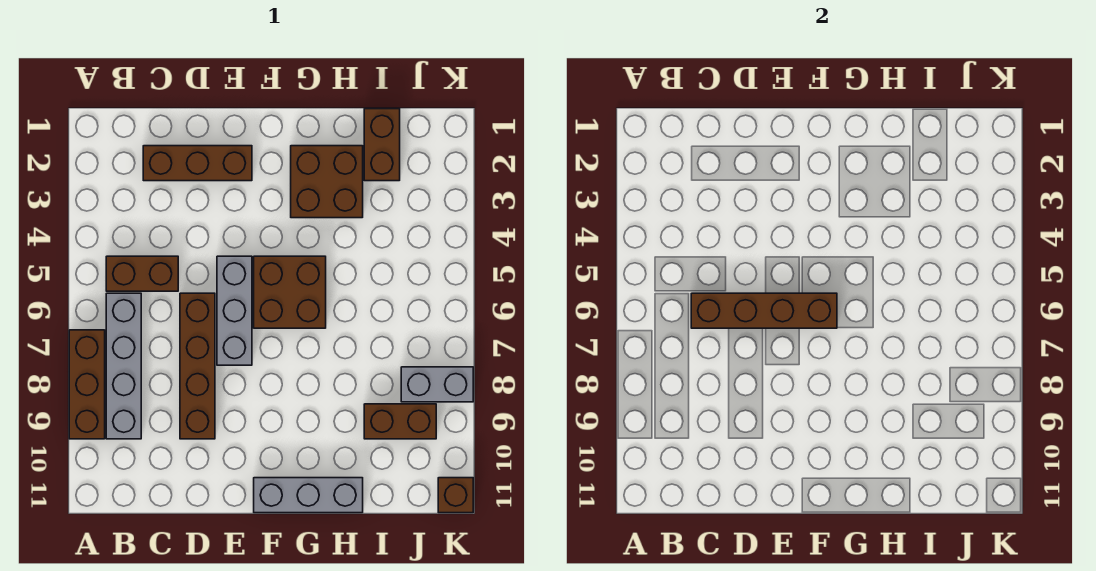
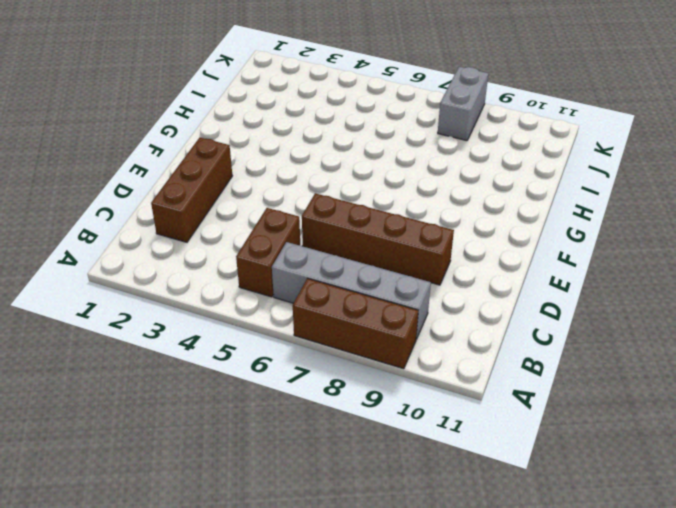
none -> grey brick E5:E7 level 1
none -> brown brick F5:G6 level 1
none -> grey brick F11:H11 level 1

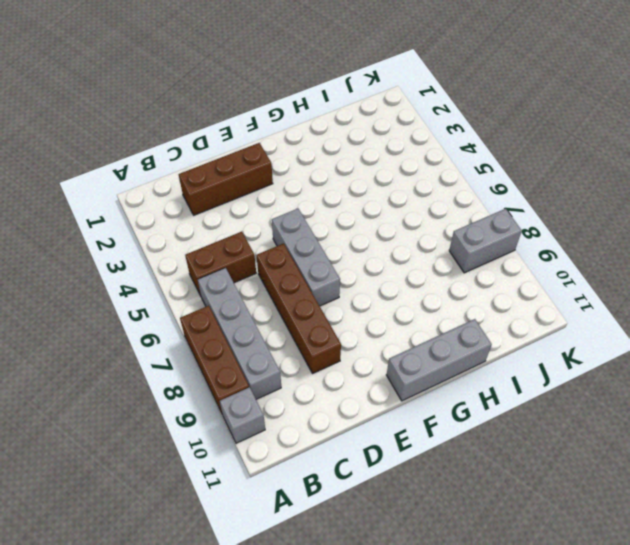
grey brick A10 level 1 -> none
none -> brown brick F5:G6 level 1
none -> brown brick G2:H3 level 1
none -> brown brick I1:I2 level 1

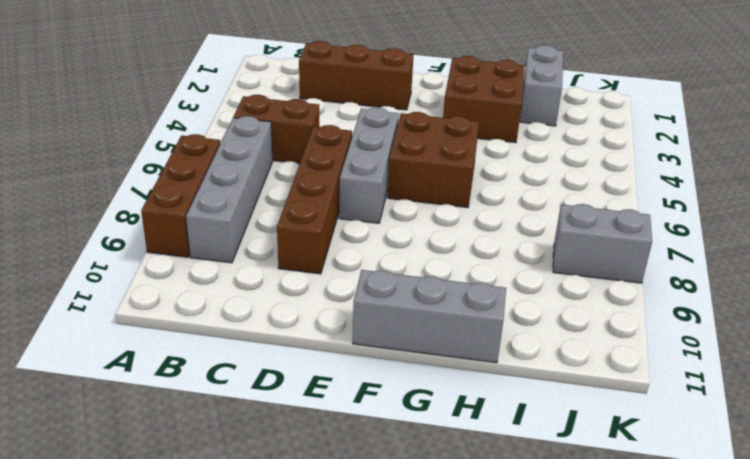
grey brick I1:I2 level 1 -> brown brick I1:I2 level 1
none -> brown brick I9:J9 level 1
none -> brown brick K11 level 1
none -> brown brick C6:F6 level 2

